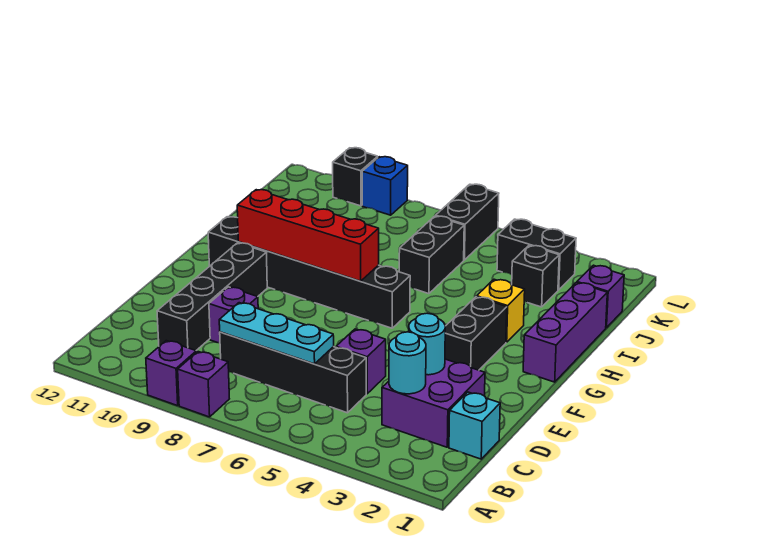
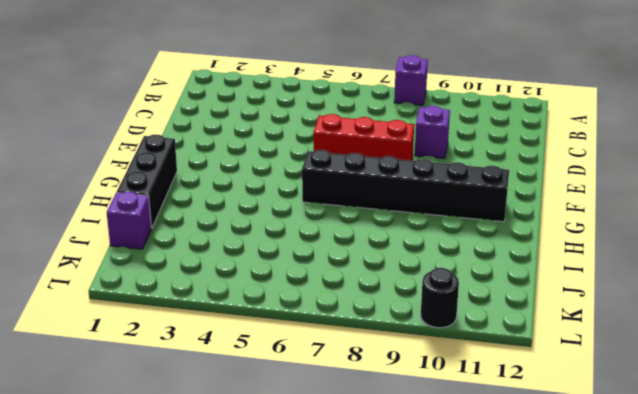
red brick E6:E8 level 1 -> none
black brick G1:I1 level 1 -> purple brick G1:I1 level 1
black round brick L10 level 1 -> black brick L10 level 1
none -> purple brick A9 level 1
none -> cyan brick C1 level 1
none -> purple brick C2:D3 level 1

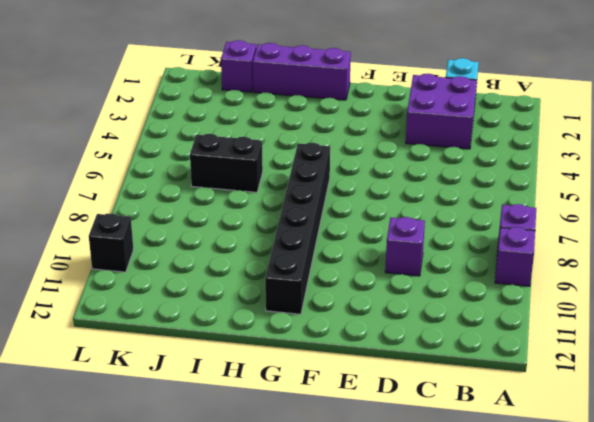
none -> black brick C5:C8 level 1
none -> black brick C10:F10 level 1
none -> purple brick D5 level 1

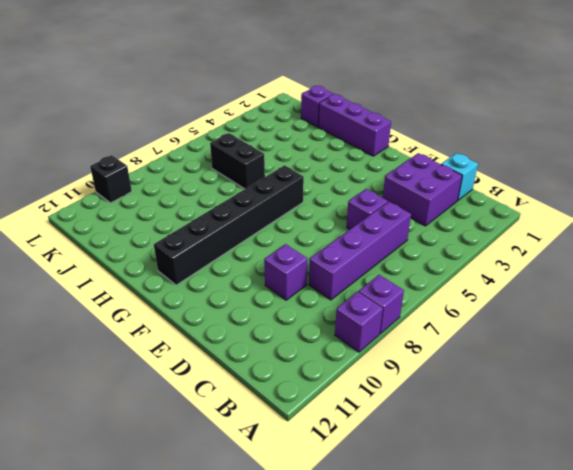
purple brick C5:C8 level 1 -> black brick C5:C8 level 1
none -> black brick C10:F10 level 1
none -> black brick F3:G3 level 1
none -> yellow brick H3 level 1

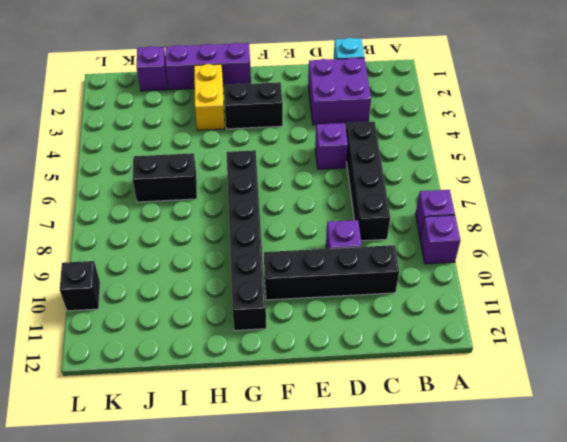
yellow brick H2:H3 level 1 -> yellow brick H3 level 1
none -> black brick J3 level 1
none -> black brick K3:K4 level 1
none -> black brick K6:L6 level 1

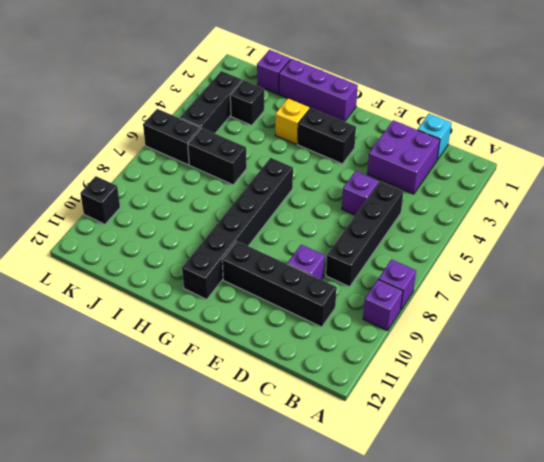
black brick K3:K5 level 1 -> black brick K3:K4 level 1
none -> blue brick L9 level 1
none -> cyan round brick C3 level 2
none -> cyan plate C6:C8 level 2

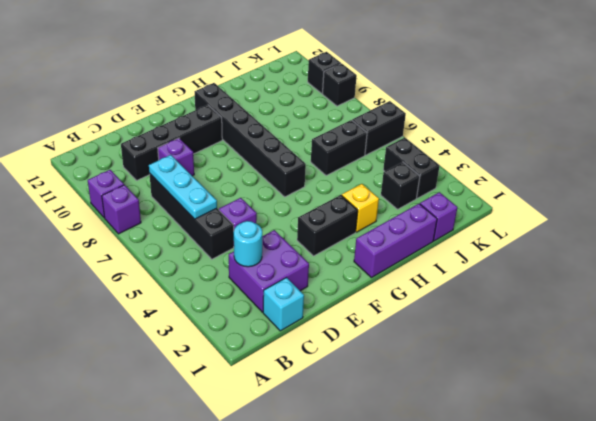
black brick L9 level 1 -> blue brick L9 level 1
none -> cyan round brick D3 level 2
none -> red brick G7:G10 level 2

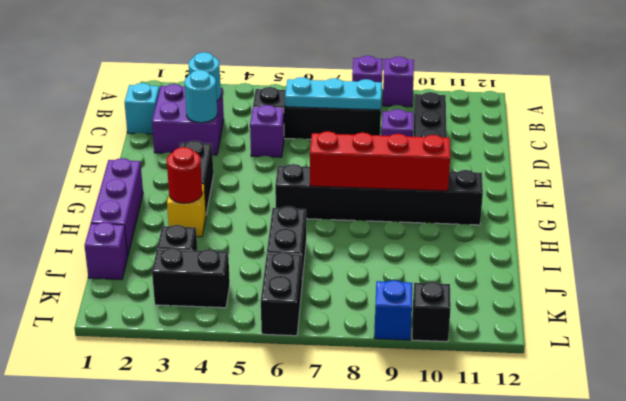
red round brick H3 level 2 -> none

